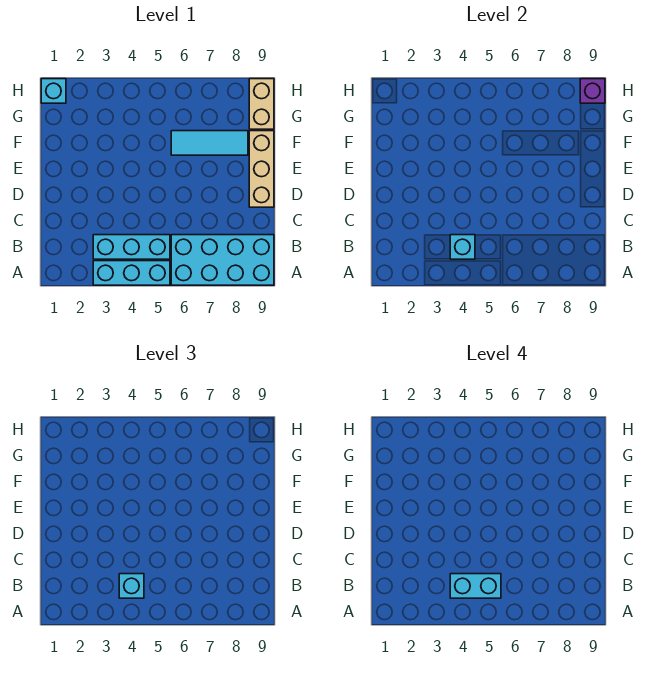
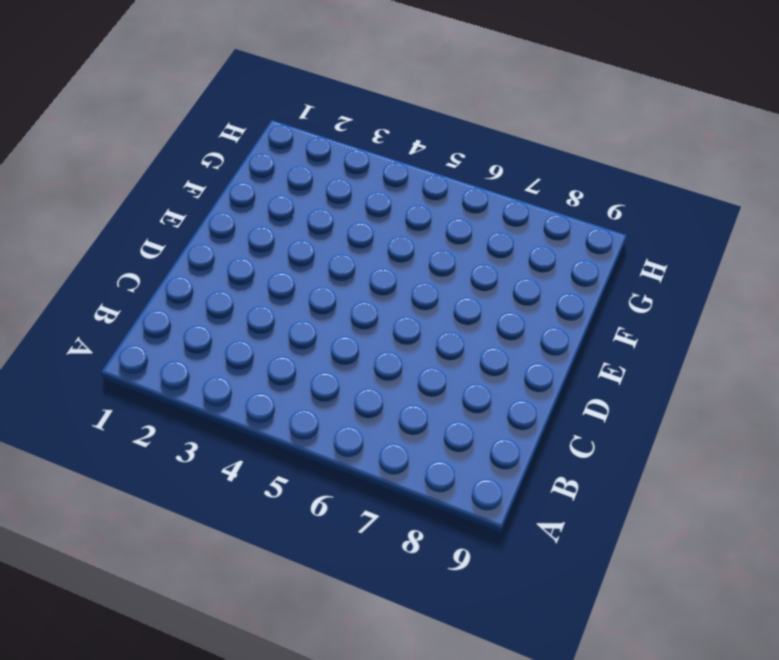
none -> cyan brick A3:A5 level 1
none -> cyan brick A6:B9 level 1

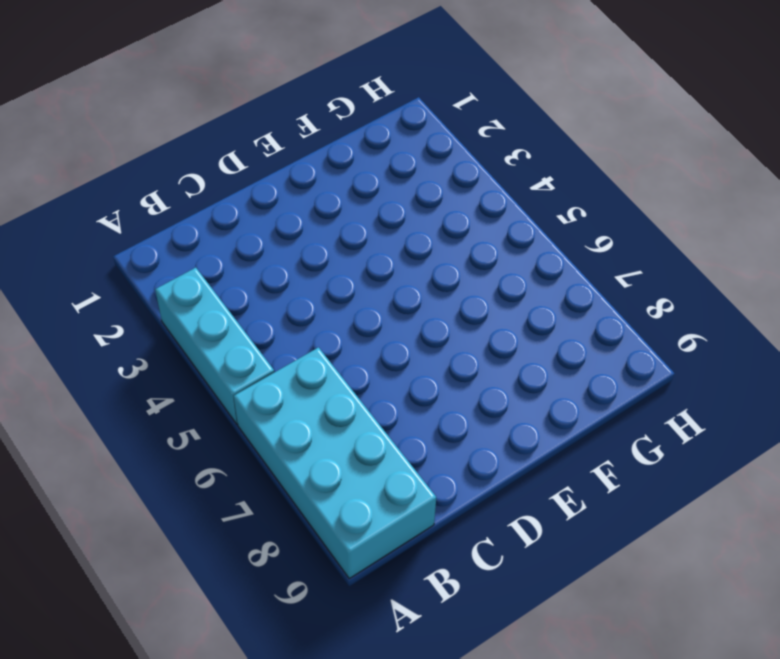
none -> cyan brick B3:B5 level 1
none -> tan brick D9:F9 level 1

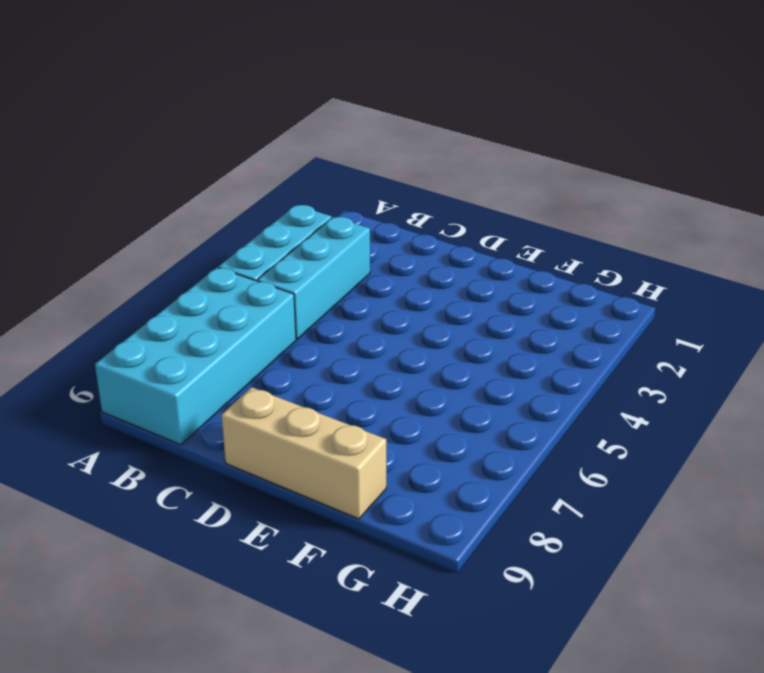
none -> cyan tile F6:F8 level 1
none -> tan brick G9:H9 level 1

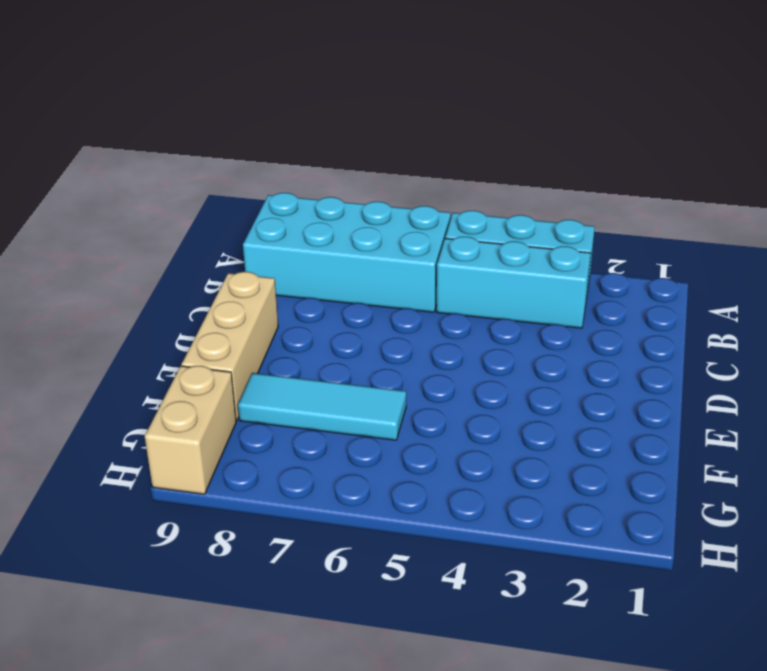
none -> cyan brick H1 level 1
none -> cyan brick B4 level 2

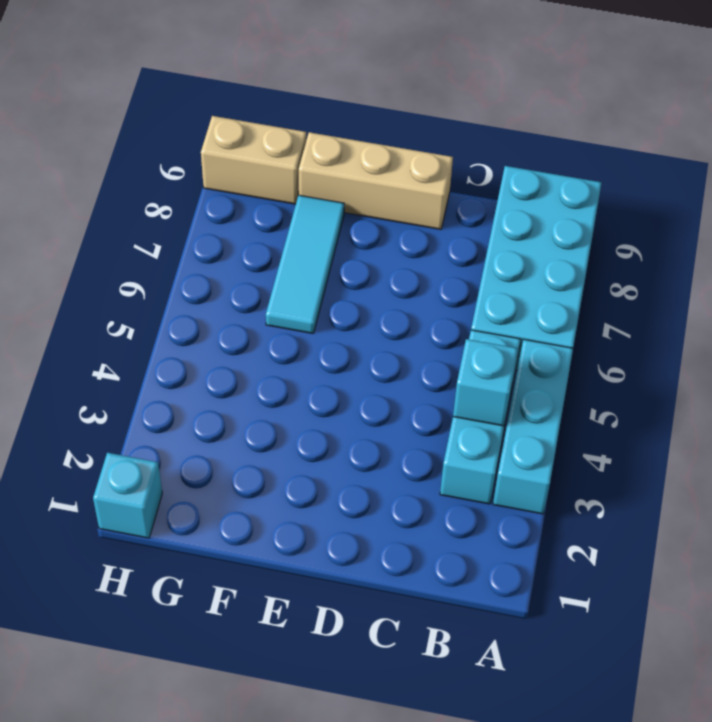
none -> purple brick H9 level 2
none -> cyan brick B4 level 3

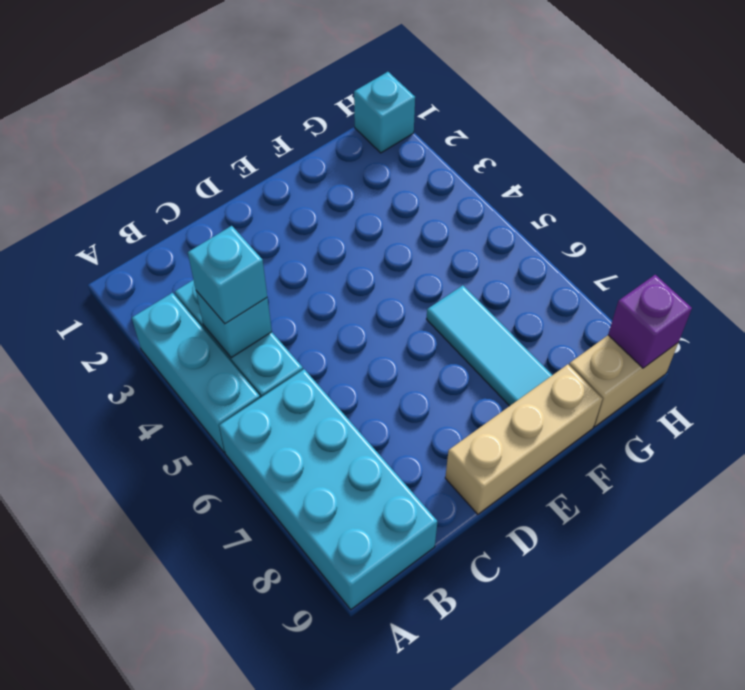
none -> cyan brick B4:B5 level 4

